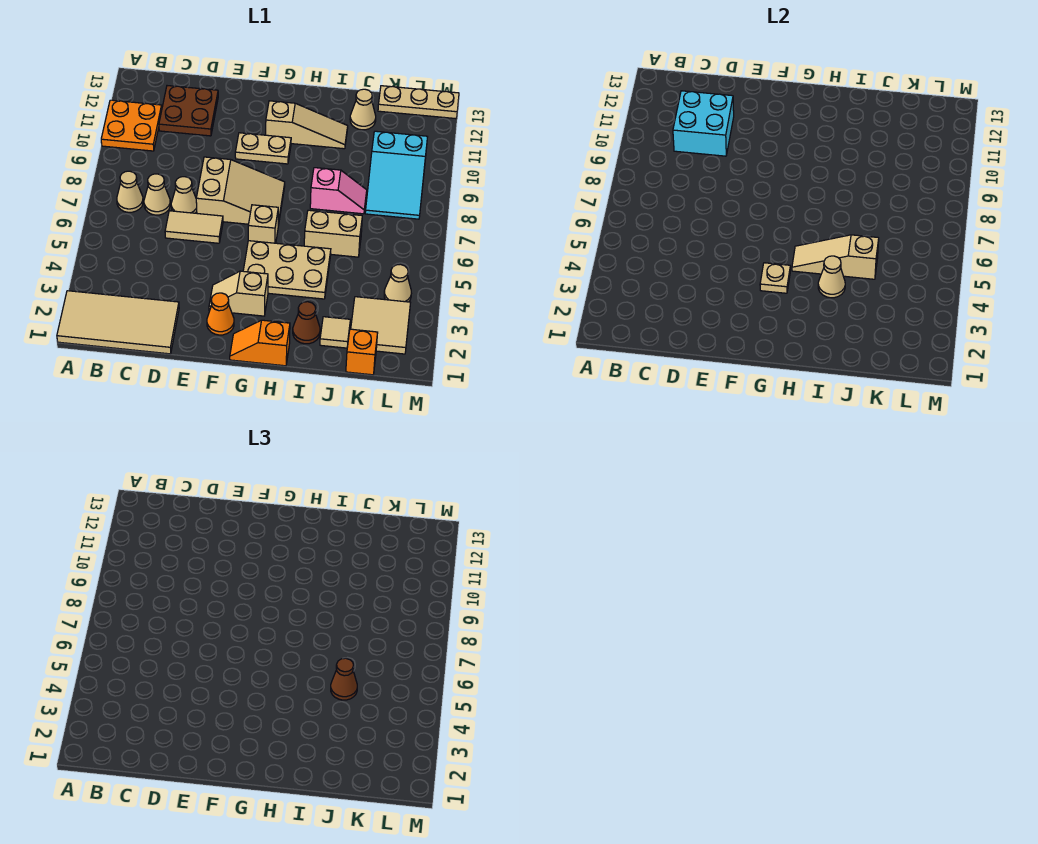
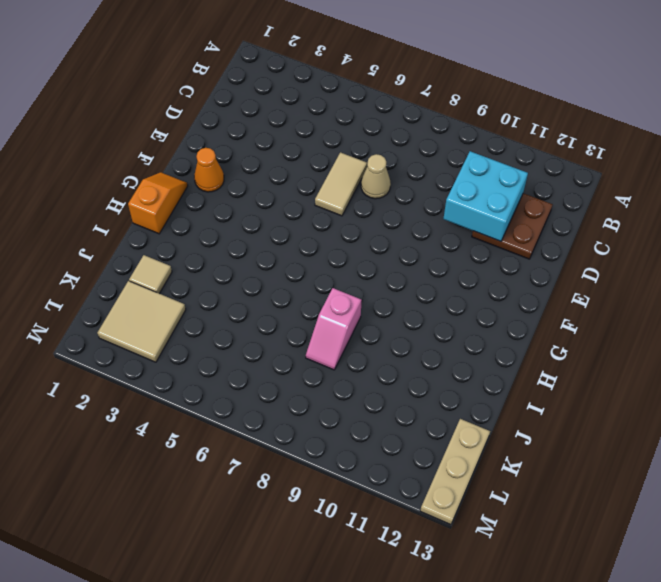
none -> tan tile A1:D2 level 1
none -> orange plate A10:B11 level 1
none -> tan cone B7 level 1
none -> tan cone C7 level 1

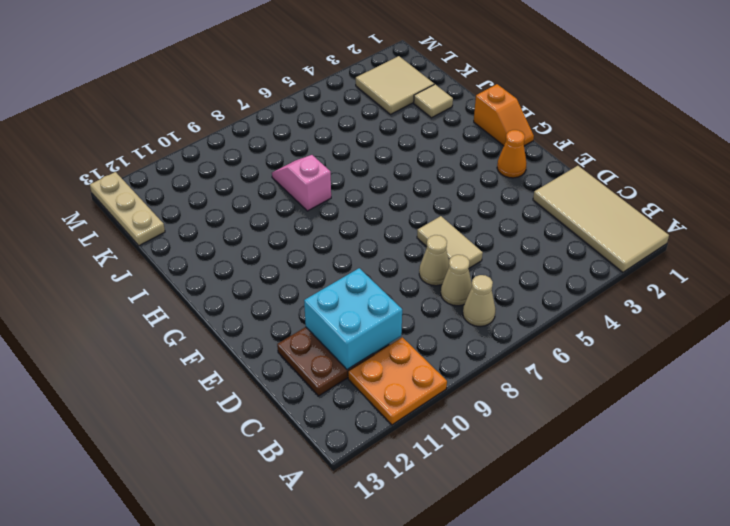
none -> tan slope E7:G8 level 1 top E
none -> tan slope F3:G3 level 1 top G
none -> tan plate F10:G10 level 1
none -> tan plate G4:I5 level 1

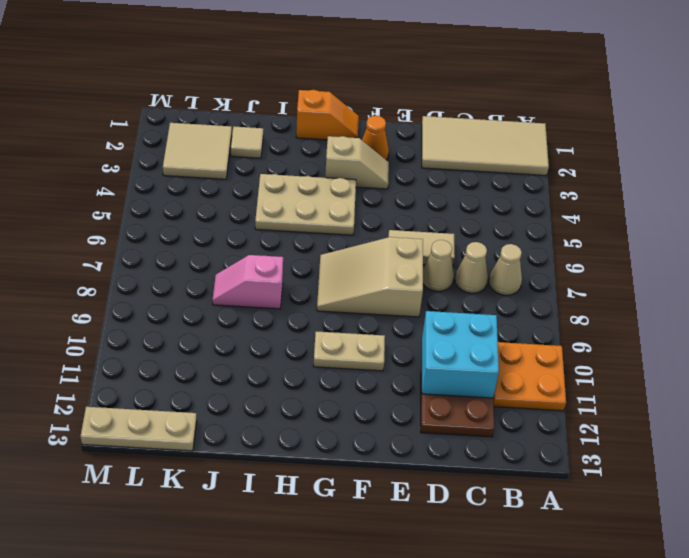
none -> tan brick G6 level 1
none -> tan slope G11:I11 level 1 top G
none -> brown cone I2 level 1
none -> tan brick I6:J6 level 1

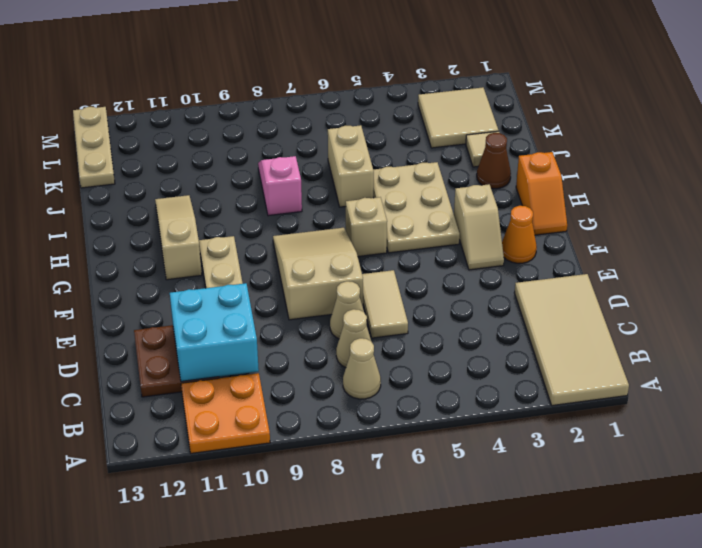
none -> tan cone J12 level 1
none -> orange brick K1 level 1
none -> cyan slope K8:L10 level 1 top 10
none -> tan cone L4 level 1

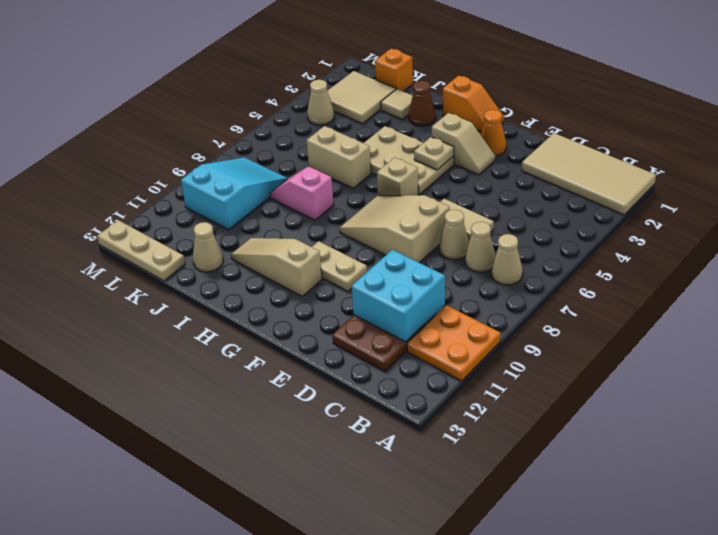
none -> tan slope H5:J5 level 2 top J
none -> tan cone I4 level 2
none -> brown cone J5 level 3

